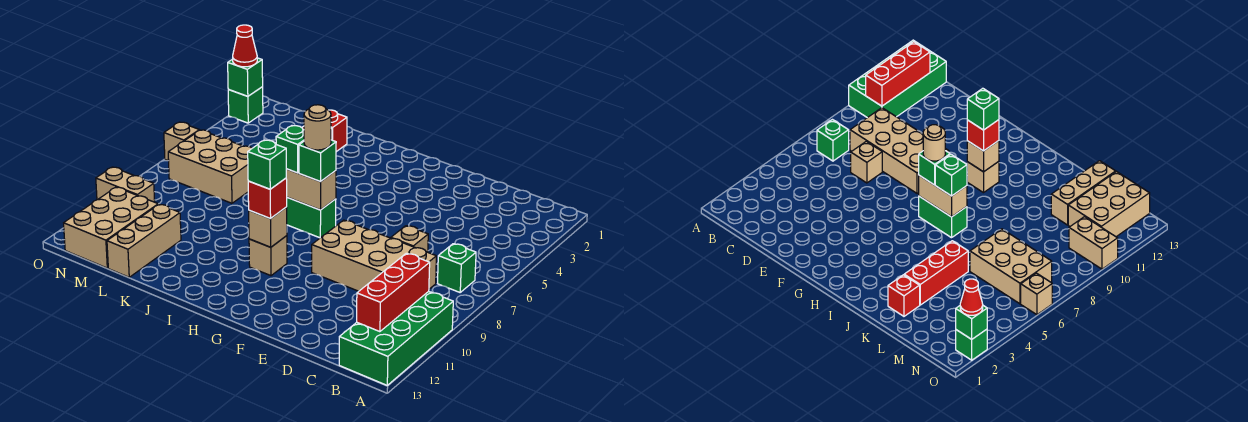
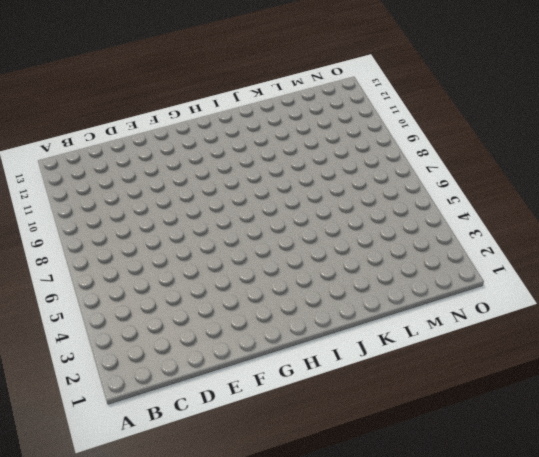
none -> green brick A10:B13 level 1
none -> green brick B7 level 1
none -> tan brick C8:F9 level 1

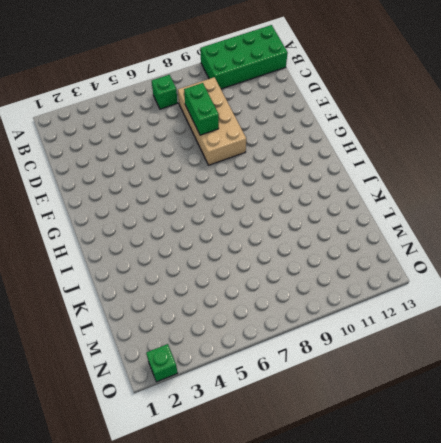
green brick D8:E8 level 2 -> green brick H7:I7 level 1
none -> tan brick D7 level 1
none -> tan brick H10 level 1
none -> red brick K2 level 1

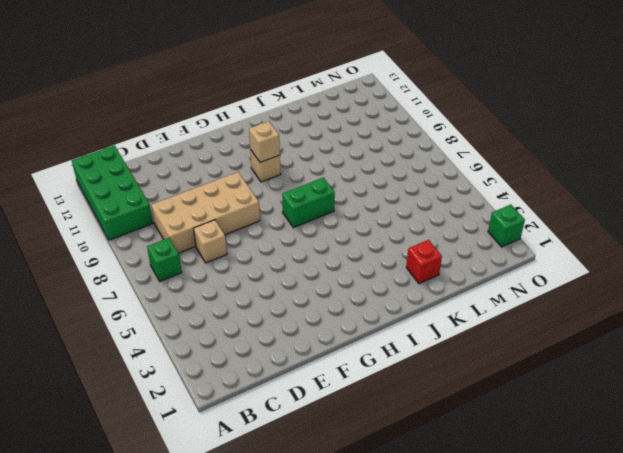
none -> red brick K3:K5 level 1
none -> tan brick L6:N7 level 1
none -> tan brick L11:L13 level 1

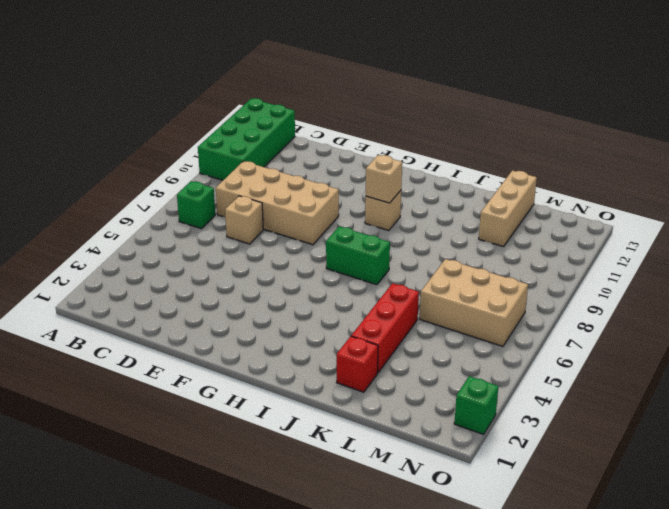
none -> tan brick M11:N13 level 1
none -> tan brick N10:O10 level 1
none -> tan brick O6 level 1

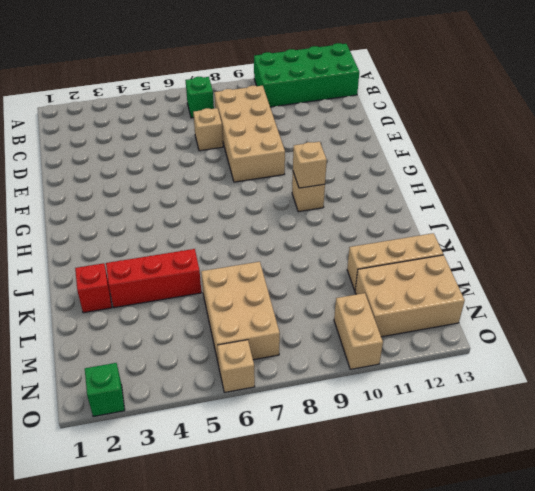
none -> green brick H7:I7 level 1
none -> red brick B10:B12 level 2
none -> tan brick H7:I7 level 2

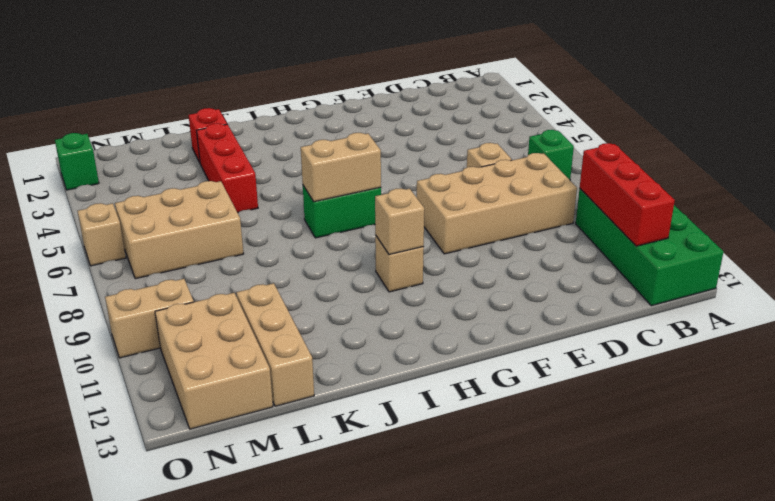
none -> green brick O2 level 2
none -> green brick H7 level 3
none -> red brick H10 level 3

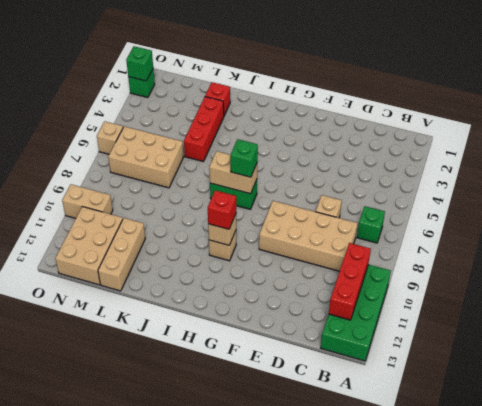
none -> green brick I7 level 3
none -> red cone O2 level 3
none -> tan round brick H7 level 4

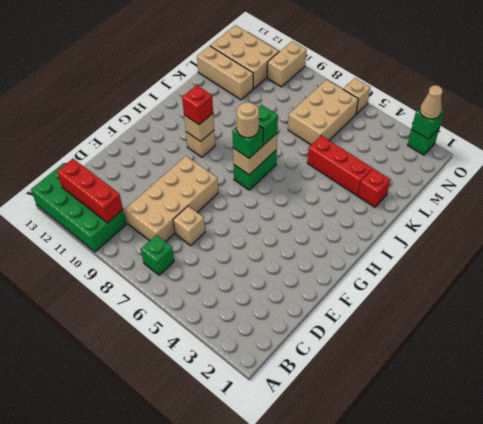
tan cone O2 level 3 -> red cone O2 level 3
none -> green brick H10 level 4

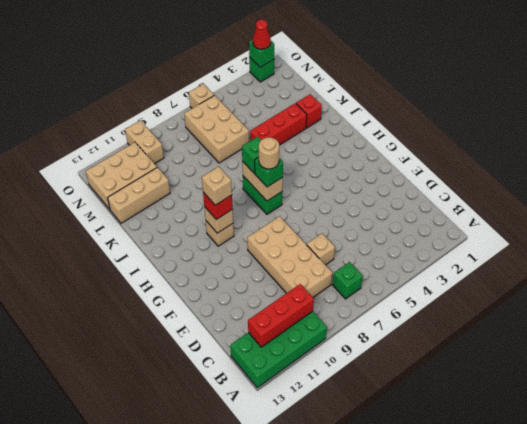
tan brick H10 level 4 -> green brick H10 level 4

